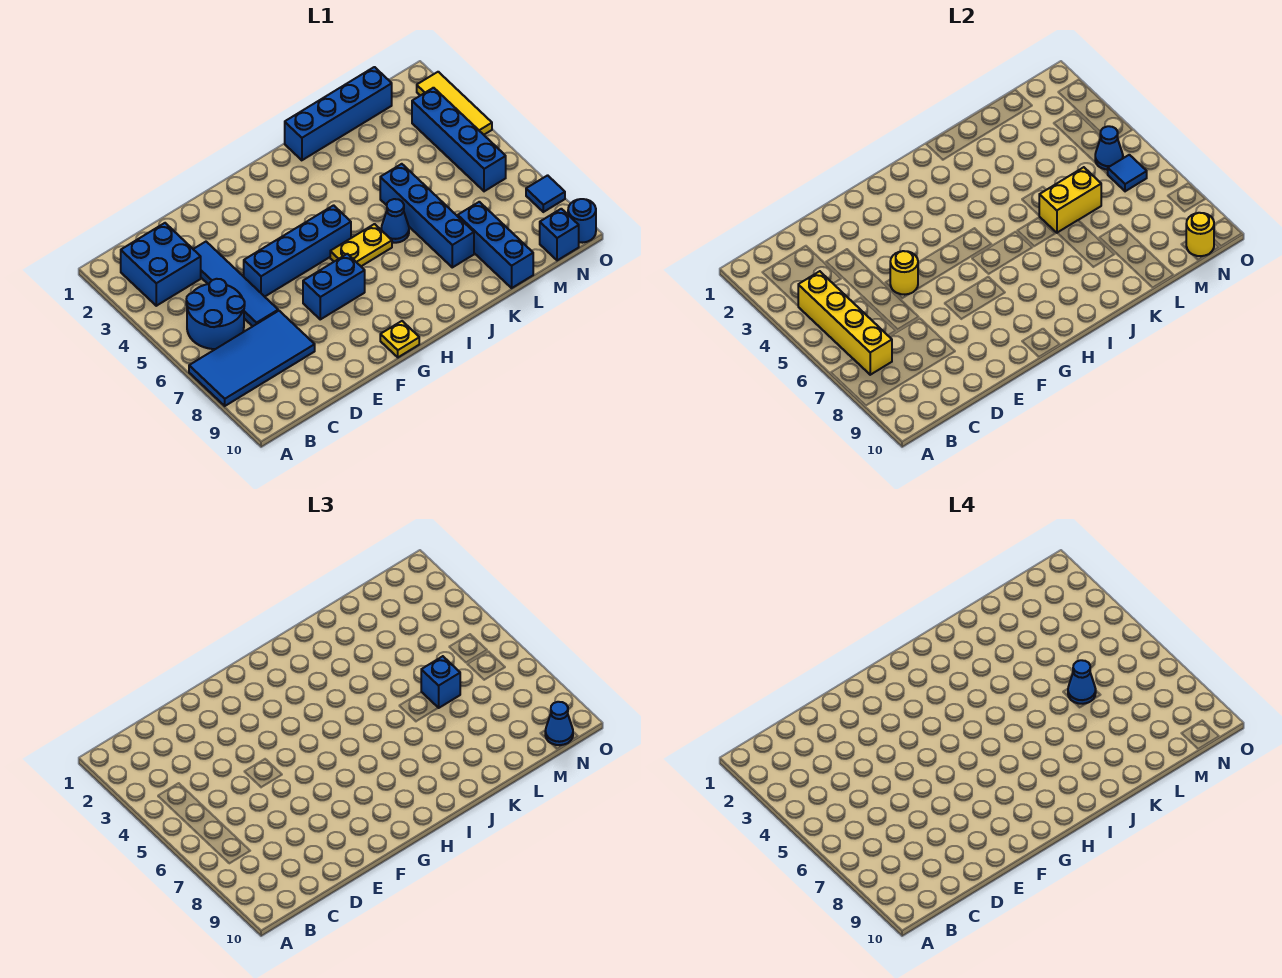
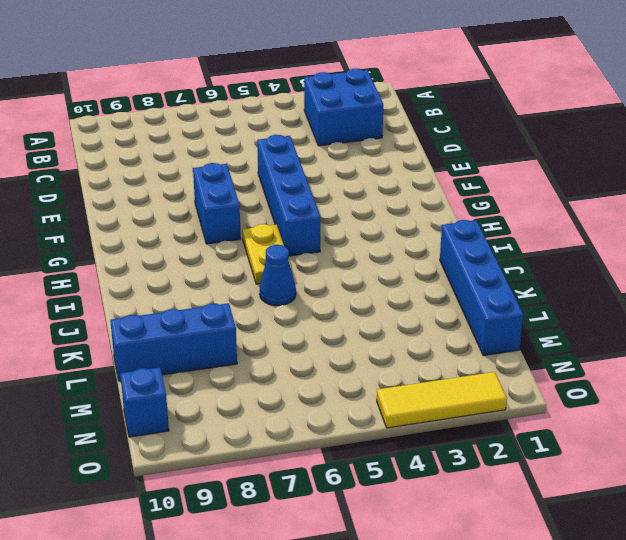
none -> blue tile A7:D8 level 1
none -> blue round brick B5:C6 level 1
none -> blue tile D3:D6 level 1

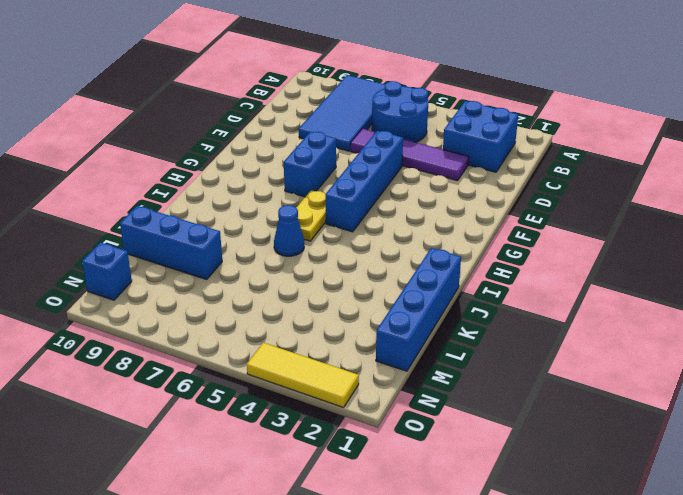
purple tile D3:D6 level 1 -> blue tile D3:D6 level 1
none -> yellow plate G10 level 1
none -> blue brick K5:K8 level 1
none -> blue brick N3:N6 level 1

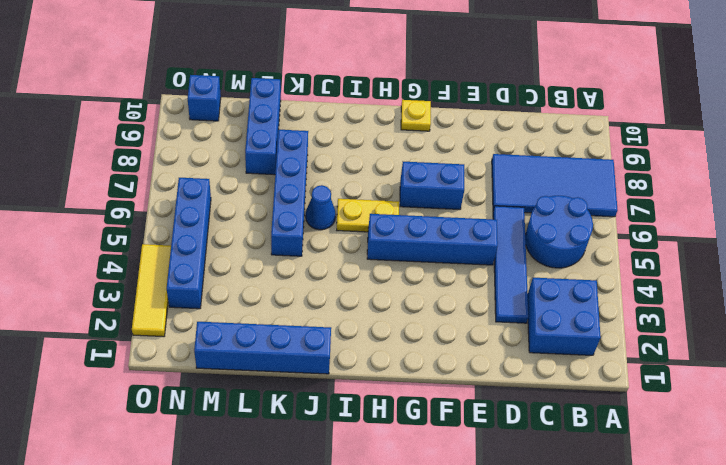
none -> blue tile O8 level 1
none -> blue round brick O10 level 1
none -> yellow brick B4:B7 level 2

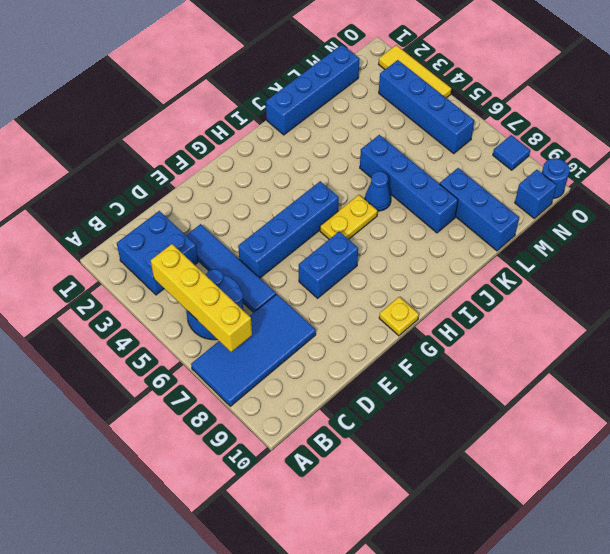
none -> yellow round brick E5 level 2
none -> yellow brick K6:L6 level 2
none -> blue cone N5 level 2

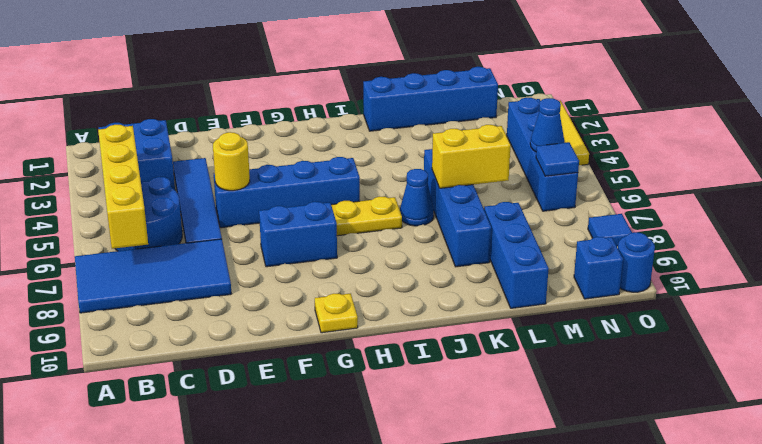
none -> yellow round brick N10 level 2
none -> blue brick L6 level 3
none -> blue cone N10 level 3

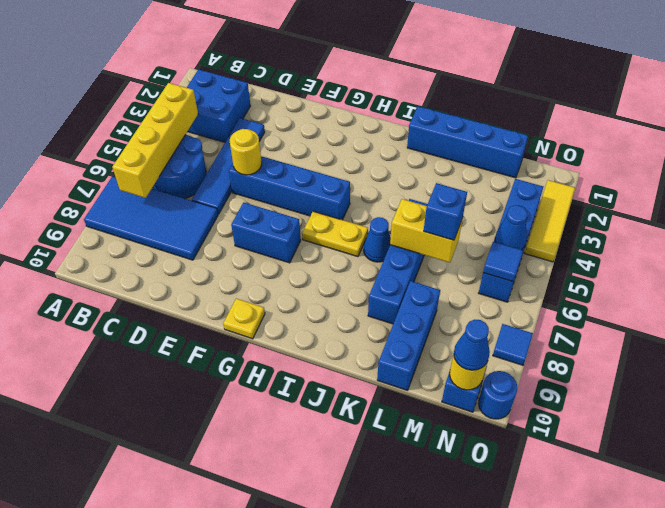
none -> blue cone L6 level 4

